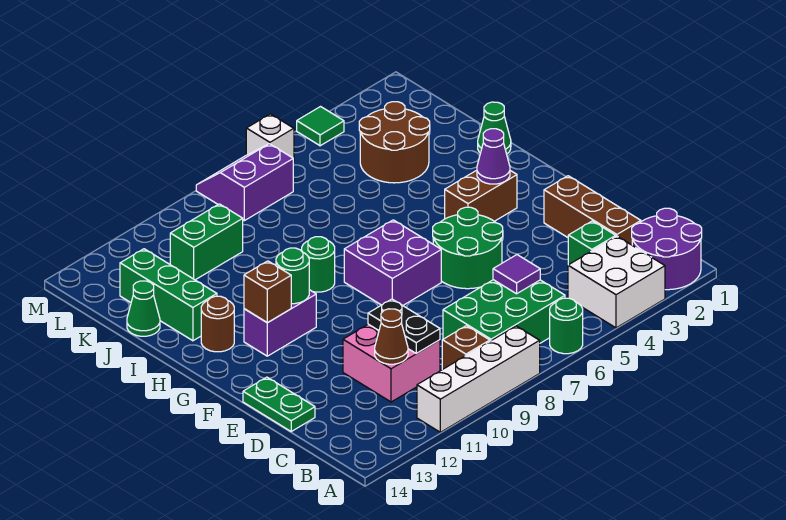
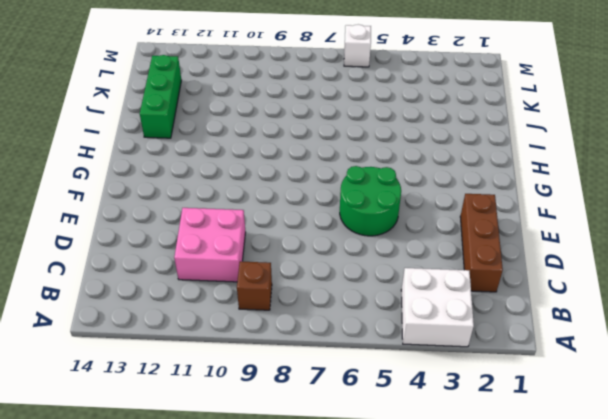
none -> purple round brick A1:B2 level 1
none -> green round brick A6 level 1
none -> white brick A8:A11 level 1
none -> green brick B6:C8 level 1

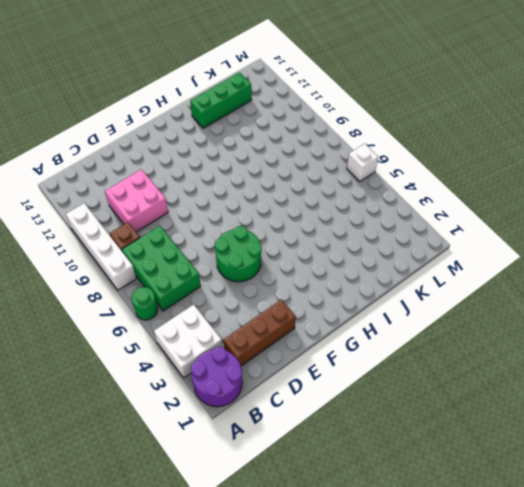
none -> green brick C3 level 1
none -> green plate D14:E14 level 1
none -> purple brick F7:G8 level 1
none -> brown brick G3:G4 level 1

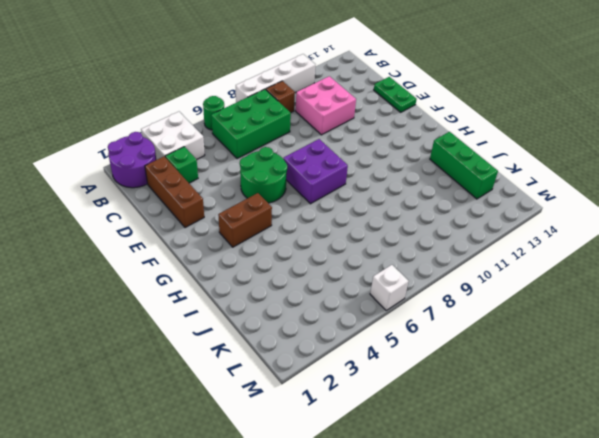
none -> purple brick G11:G12 level 1
none -> green round brick H9 level 1
none -> brown round brick H13 level 1
none -> green cone I1 level 1

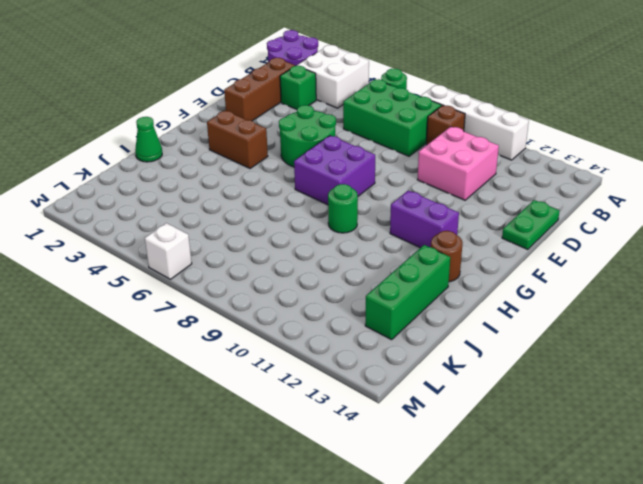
none -> brown round brick J3:K4 level 1
none -> green cone J14 level 1
none -> green brick K10:K11 level 1
none -> purple slope L7:M8 level 1 top L

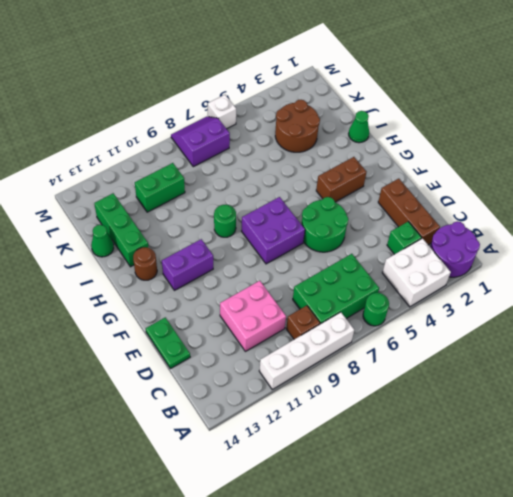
none -> green tile M4 level 1
none -> purple tile C6 level 2
none -> black plate C10:D10 level 2
none -> brown cone C11 level 2

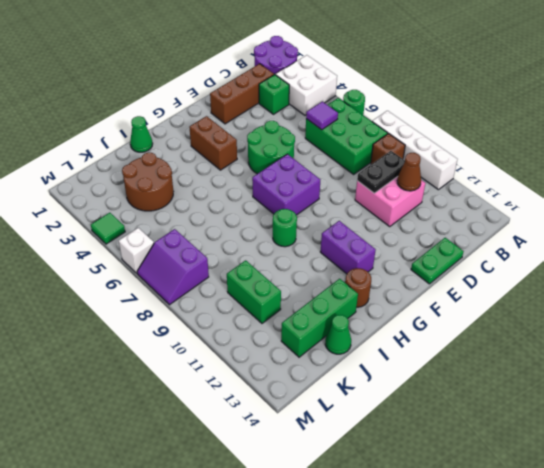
none -> purple cone G3 level 2
none -> green round brick G11 level 2
none -> brown brick G12 level 2

